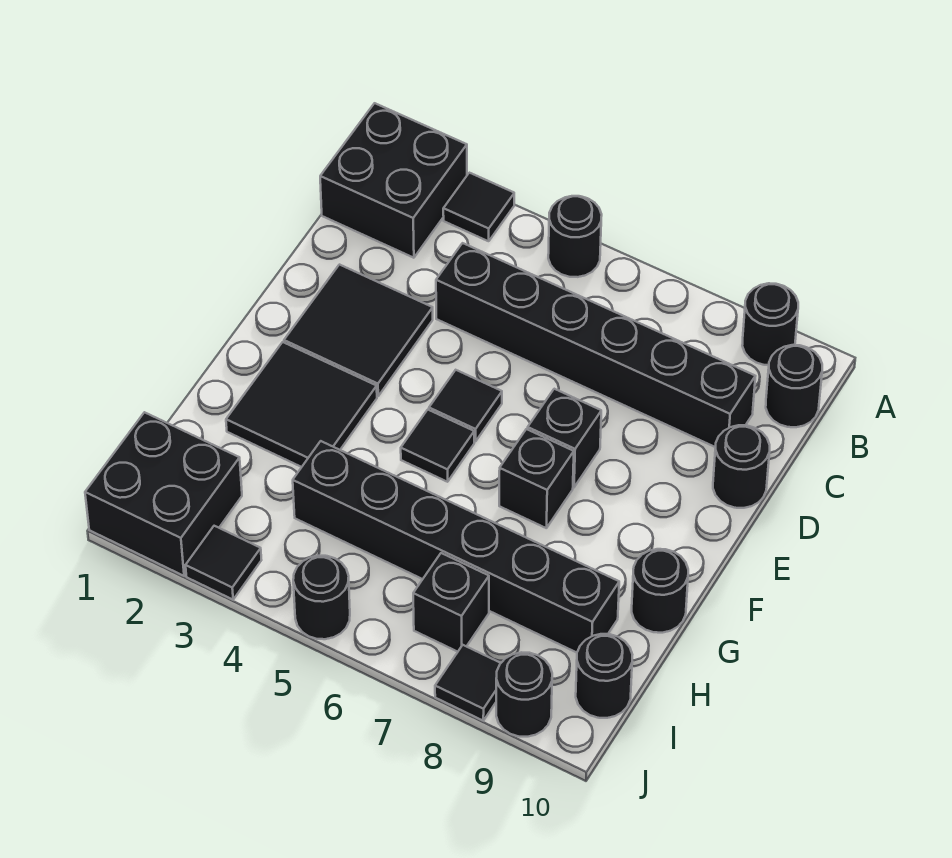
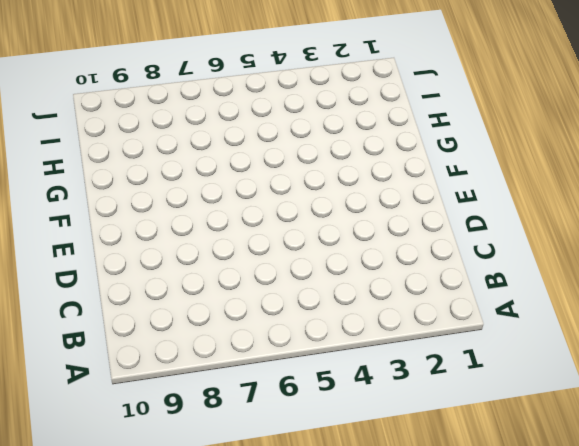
none -> black brick A1:B2 level 1
none -> black tile A3 level 1
none -> black round brick A5 level 1

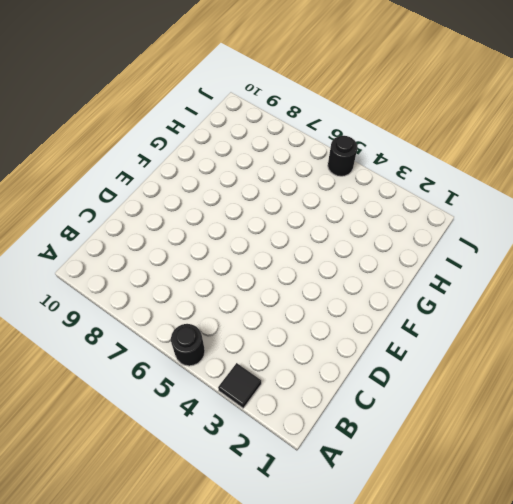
none -> black brick A1:B2 level 1
none -> black round brick A9 level 1
none -> black round brick B10 level 1

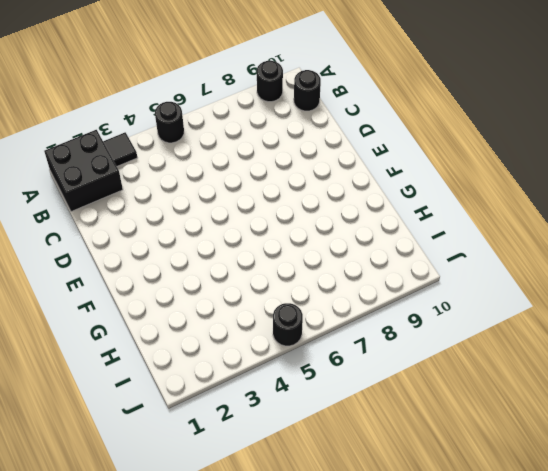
none -> black brick C4:C9 level 1
none -> black tile D2:E3 level 1
none -> black round brick D10 level 1

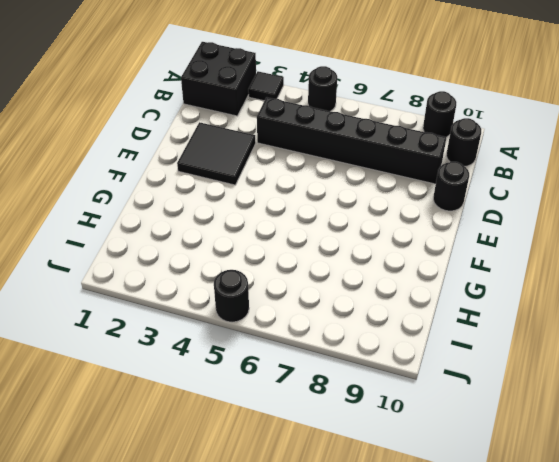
none -> black tile E5 level 1
none -> black brick E7 level 1
none -> black tile F2:G3 level 1

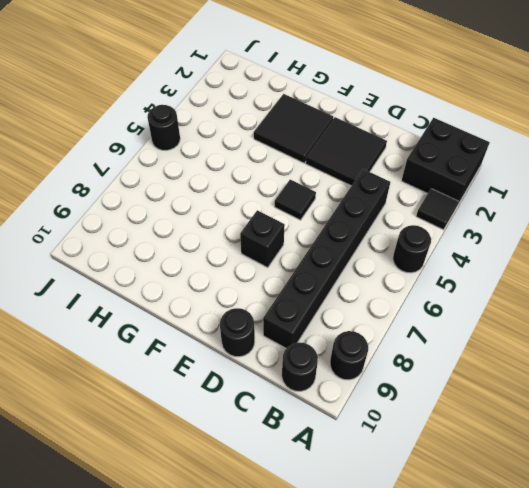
none -> black tile F5 level 1
none -> black brick F7 level 1
none -> black round brick G10 level 1

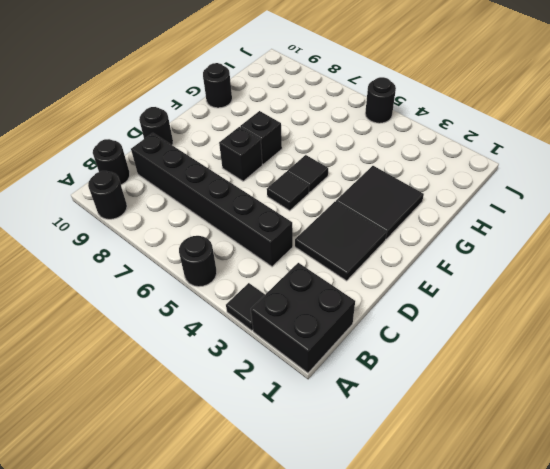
none -> black brick H4:H9 level 1
none -> black brick I1:J2 level 1
none -> black brick I7 level 1

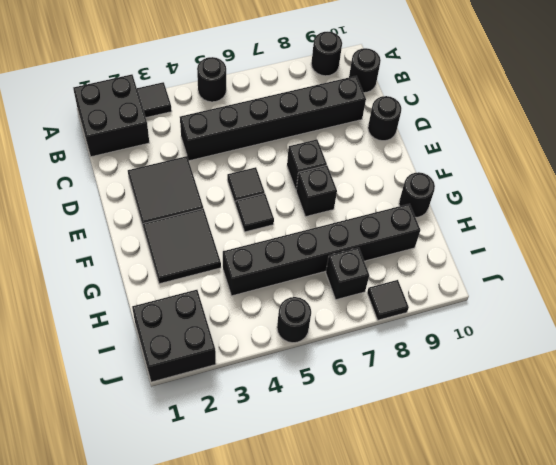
none -> black round brick I10 level 1
none -> black tile J3 level 1
none -> black round brick J9 level 1

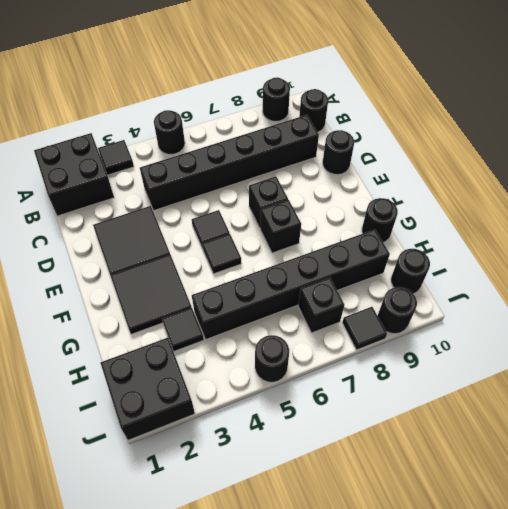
black tile H3 level 1 -> black tile J3 level 1

